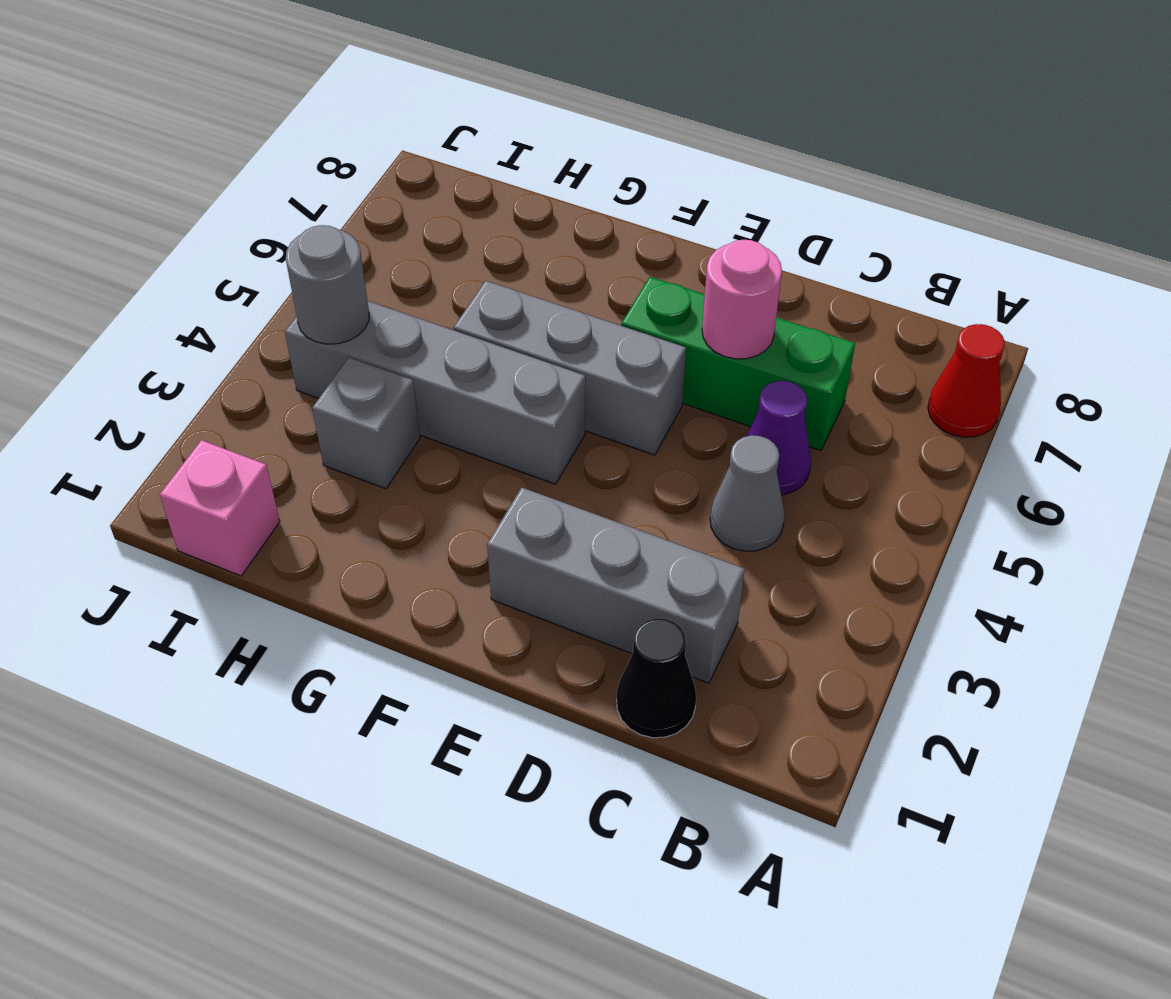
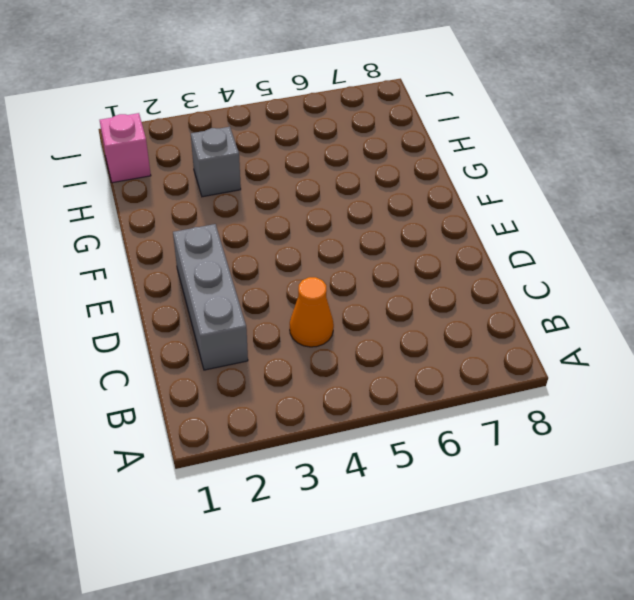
orange cone C4 level 1 -> grey cone C4 level 1
none -> red cone A7 level 1
none -> black cone C1 level 1
none -> purple cone C5 level 1

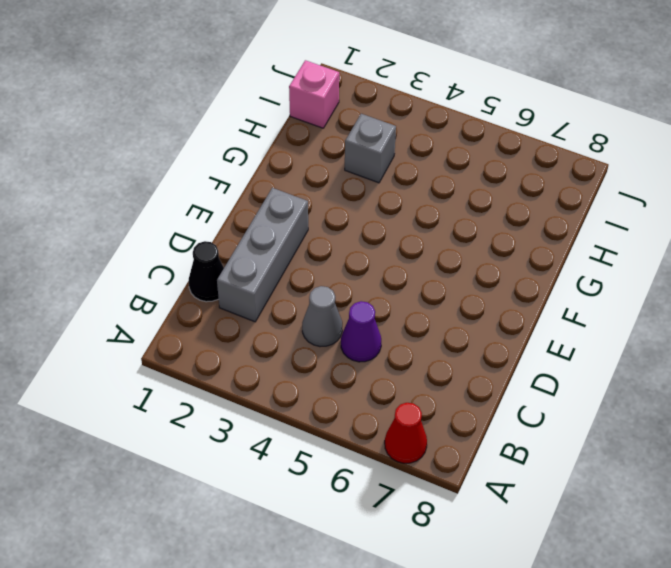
none -> green brick C6:E6 level 1
none -> grey brick E5:G5 level 1
none -> grey brick F4:I4 level 1

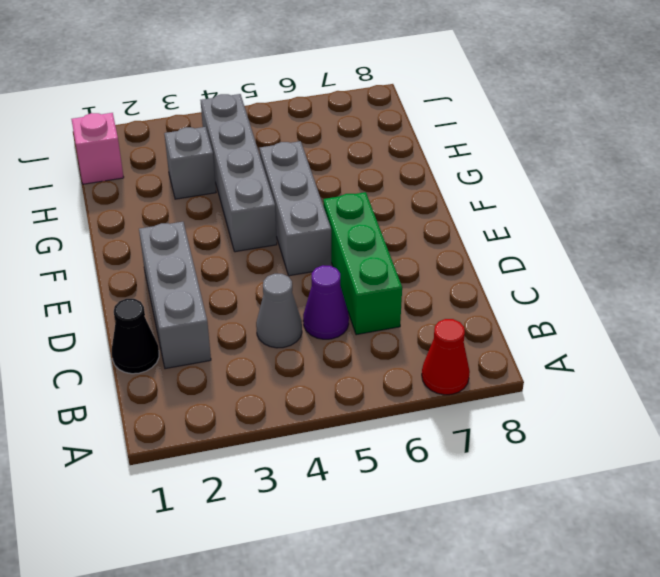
none -> pink round brick D6 level 2
none -> grey round brick I4 level 2

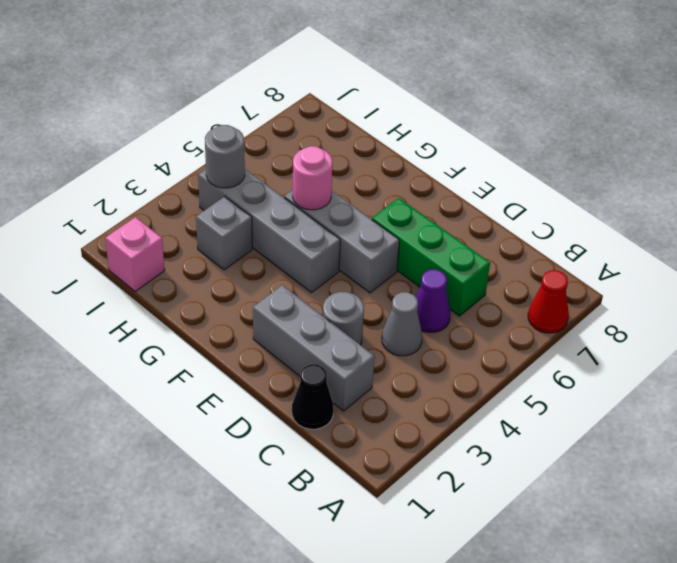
grey round brick D3 level 1 -> none
pink round brick G5 level 2 -> pink round brick D6 level 2

